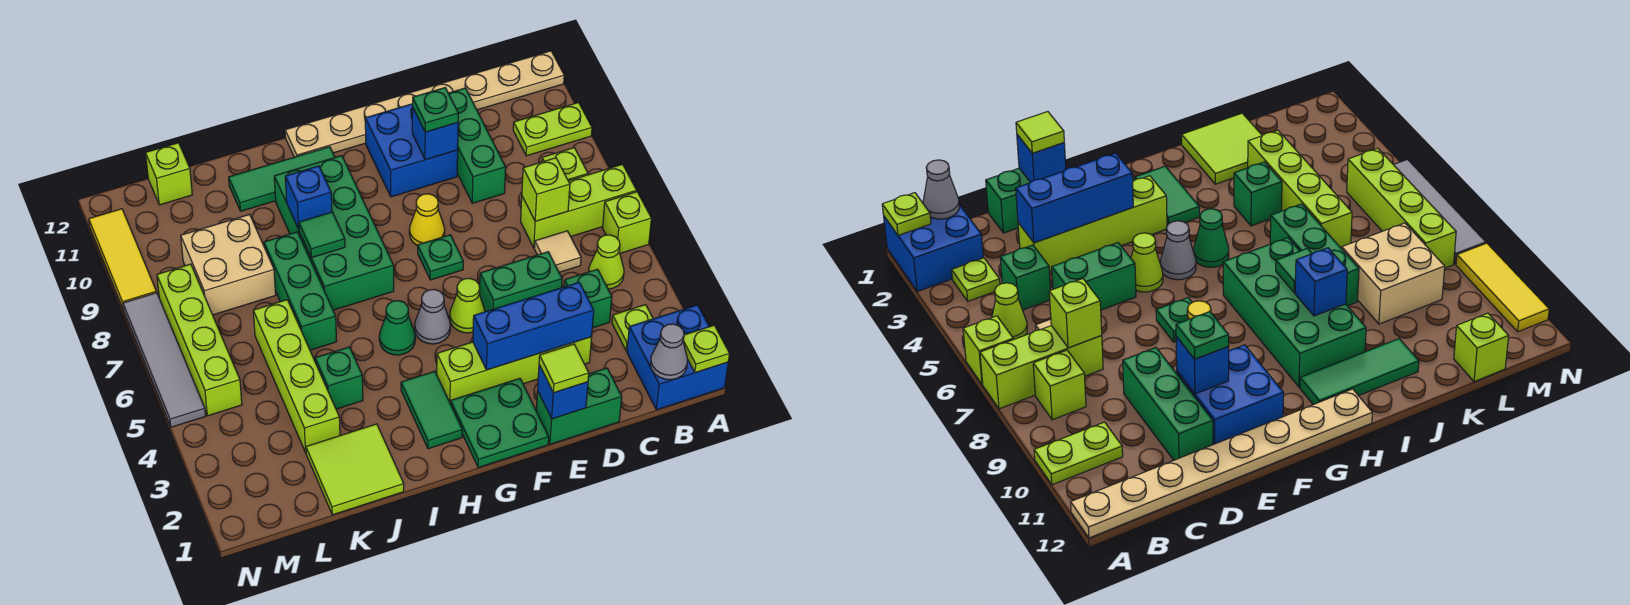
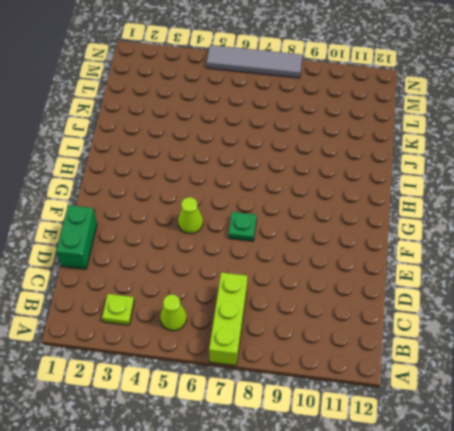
none -> blue brick A1:B2 level 1
none -> lime brick A6 level 1
none -> lime plate A10:B10 level 1
none -> tan plate A12:H12 level 1

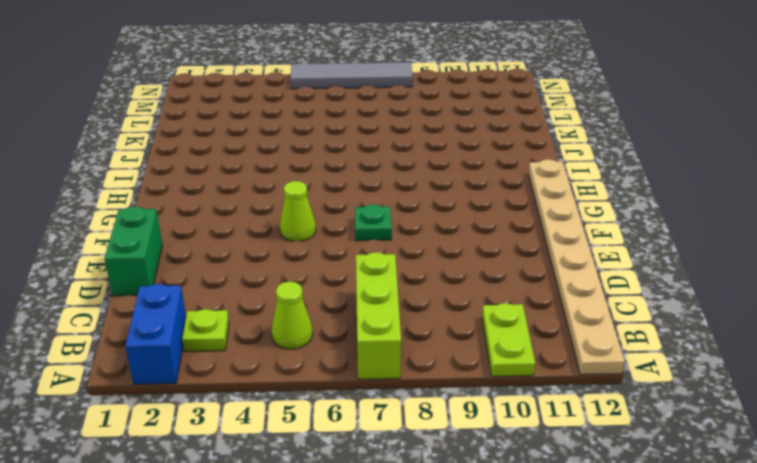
blue brick A2:B2 level 1 -> blue brick A1:B2 level 1
none -> lime brick A6 level 1
none -> lime brick B8 level 1
none -> green brick C4 level 1
none -> tan tile C6 level 1

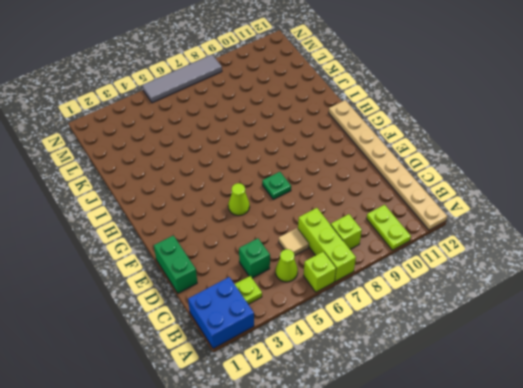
none -> lime brick D3:G3 level 1
none -> green brick D5:E5 level 1
none -> green brick D9:D11 level 1
none -> blue brick E10:F11 level 1

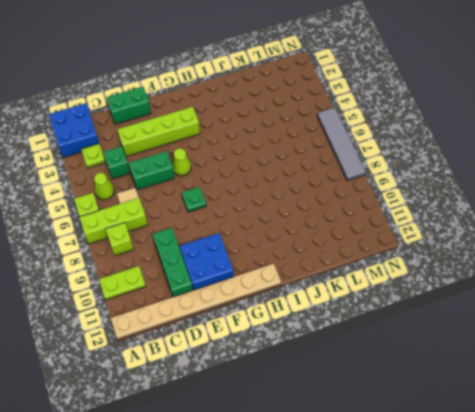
none -> green plate F1:G2 level 1
none -> yellow cone F8 level 1
none -> grey cone G5 level 1
none -> green tile H2:H3 level 1

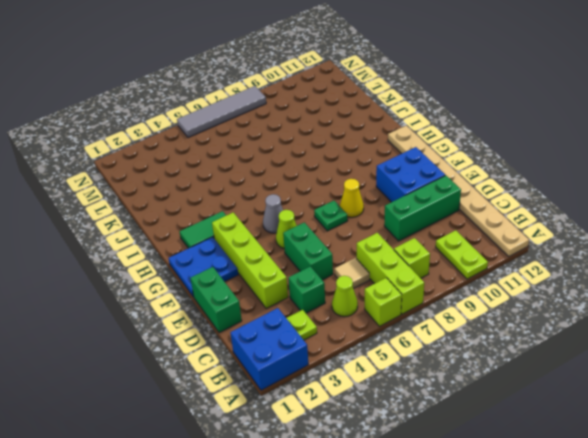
blue plate F1:G2 level 1 -> green plate F1:G2 level 1
none -> green cone H5 level 1
none -> green brick H7:I10 level 1
none -> green tile H11:J11 level 1
none -> lime tile J1:K2 level 1

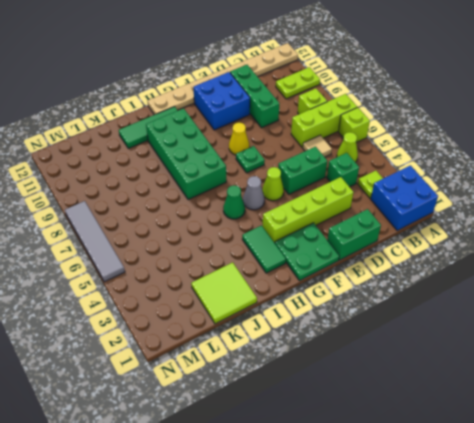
none -> green brick J4 level 1
none -> green brick J6:J8 level 1
none -> lime brick K3:K6 level 1
none -> tan brick K8:L9 level 1

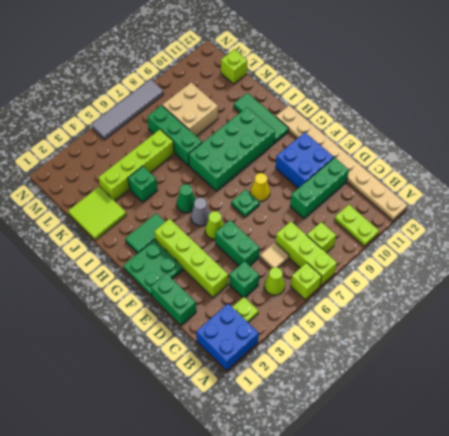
green brick J7:L7 level 1 -> green brick J6:J8 level 1
none -> lime brick M5:M8 level 1
none -> yellow tile N9:N11 level 1
none -> lime plate A1 level 2
none -> grey cone B1 level 2

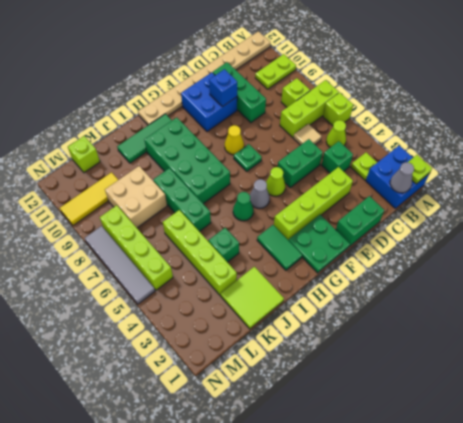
yellow tile L10:N10 level 1 -> yellow tile N9:N11 level 1
none -> lime brick C7 level 2
none -> blue brick D3:F3 level 2
none -> blue brick E1 level 2
none -> green tile I8 level 2

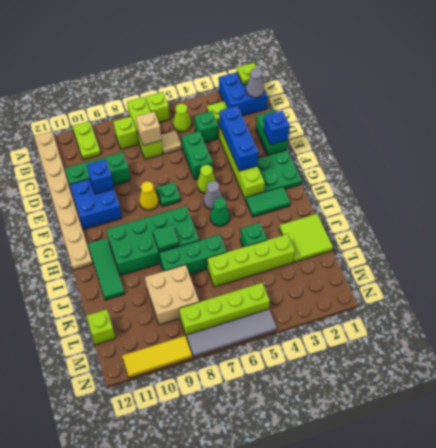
tan brick C7 level 2 -> lime brick C7 level 2
none -> blue brick I9 level 2
none -> lime tile E1 level 3
none -> green plate E10 level 3

